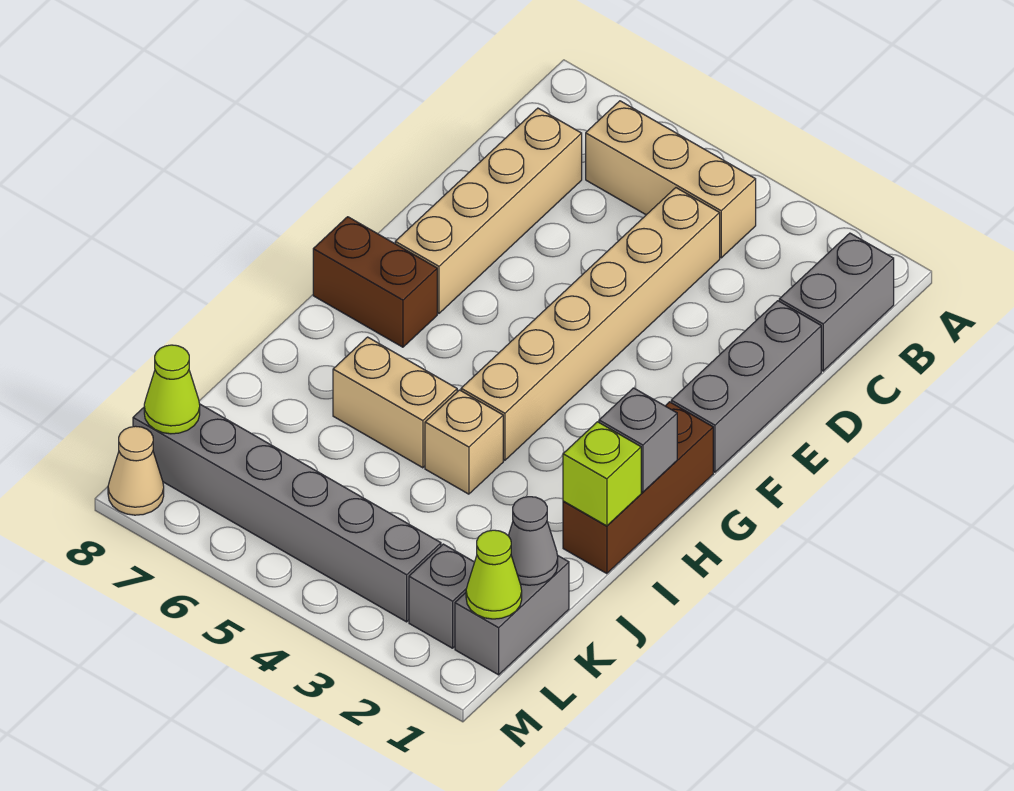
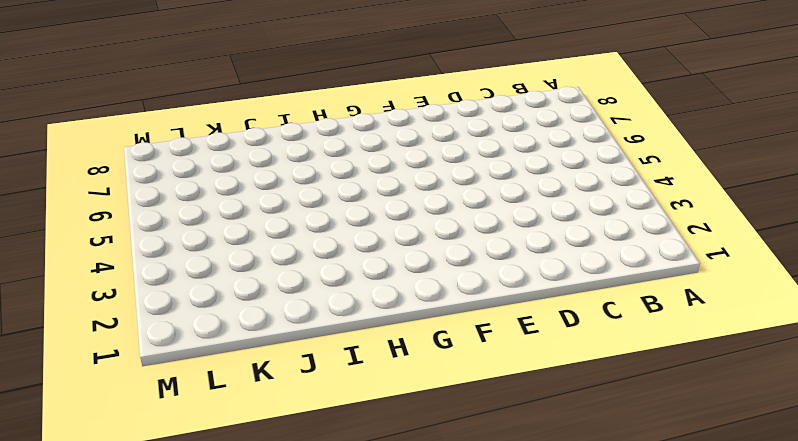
none -> grey brick B1:C1 level 1
none -> tan brick B4:B6 level 1
none -> tan brick C4:H4 level 1

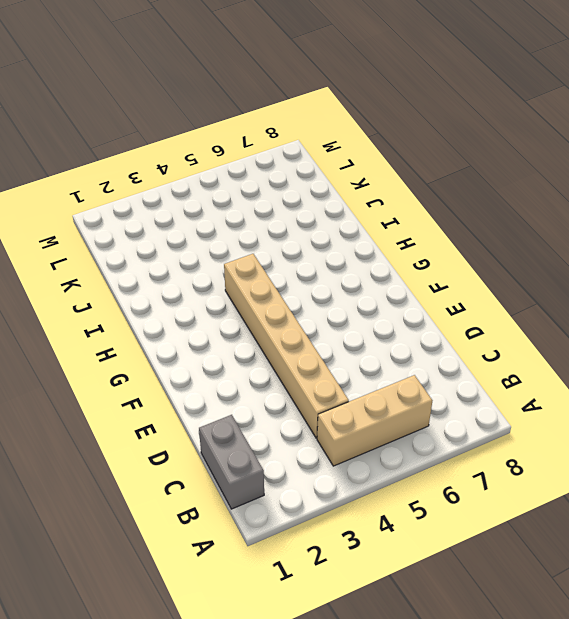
none -> tan brick C7:F7 level 1
none -> grey brick D1:F1 level 1
none -> brown brick G1:I1 level 1

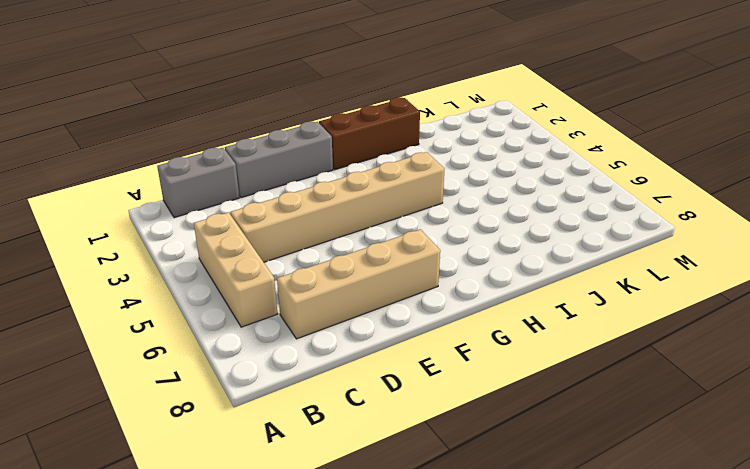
none -> brown brick G7:G8 level 1
none -> tan brick I4 level 1
none -> tan brick I5:I6 level 1

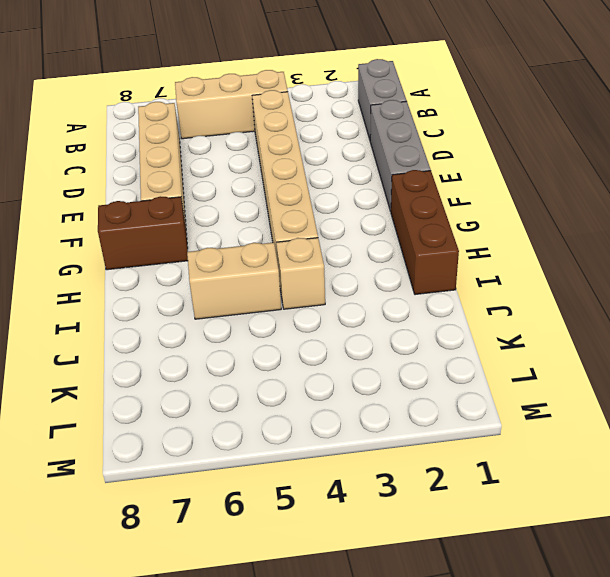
none -> grey brick K1:L1 level 1
none -> grey brick L2 level 1
none -> grey brick L3:L8 level 1

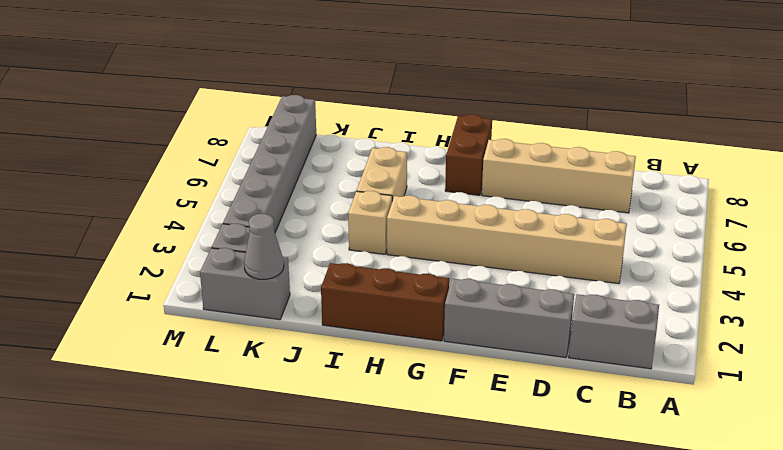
none -> tan brick B4:B6 level 1
none -> tan cone M8 level 1
none -> grey brick H1 level 2

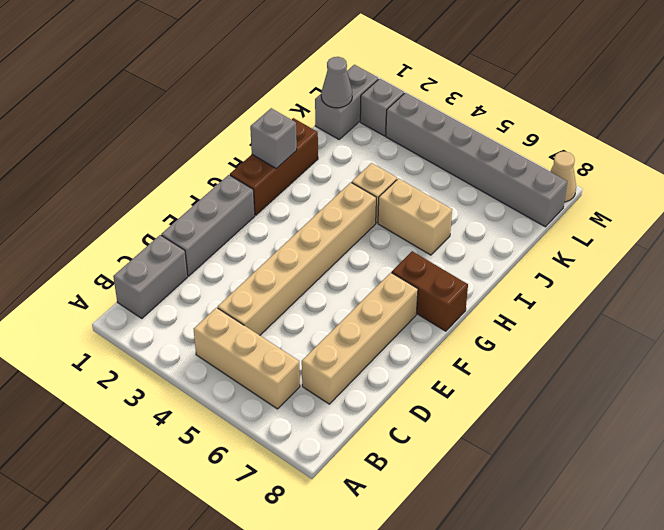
none -> lime brick I1 level 2
none -> lime cone L1 level 2
none -> lime cone L8 level 2

